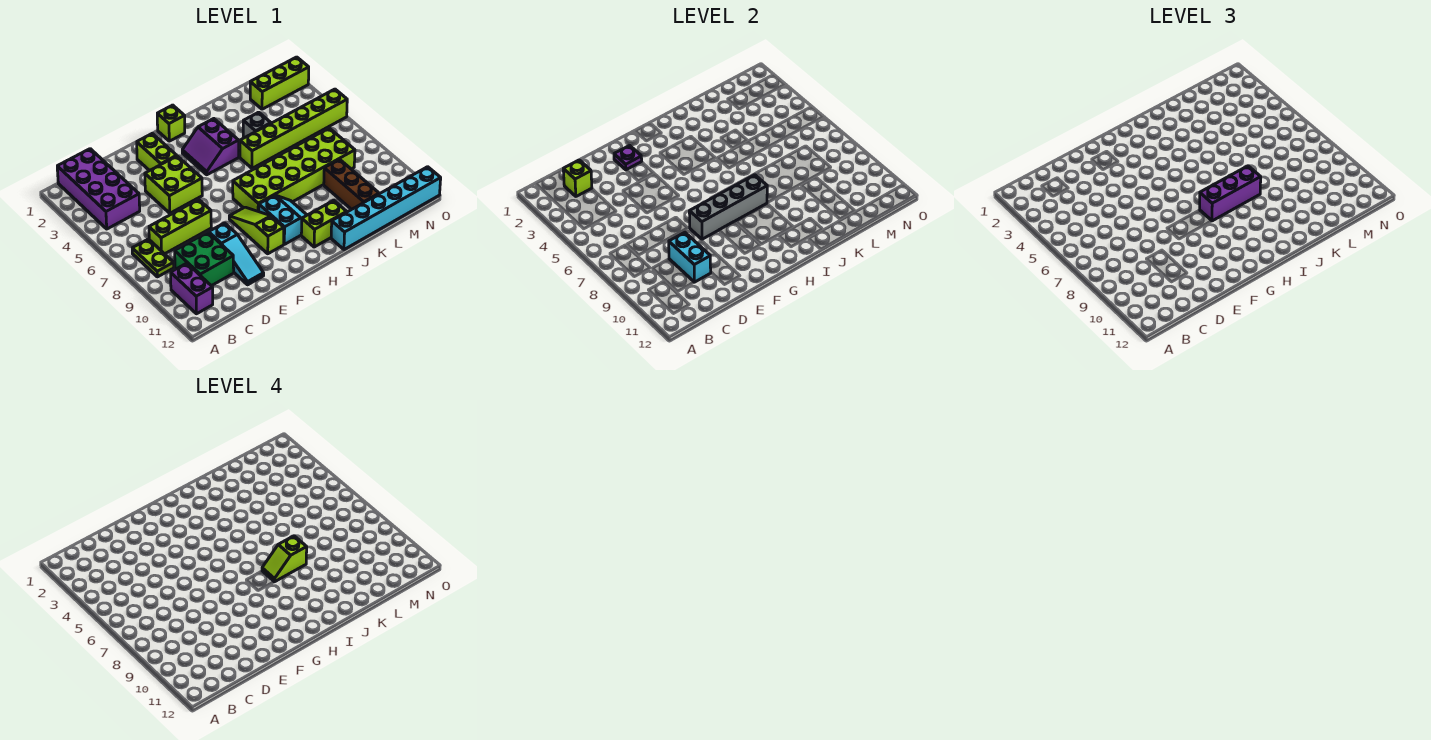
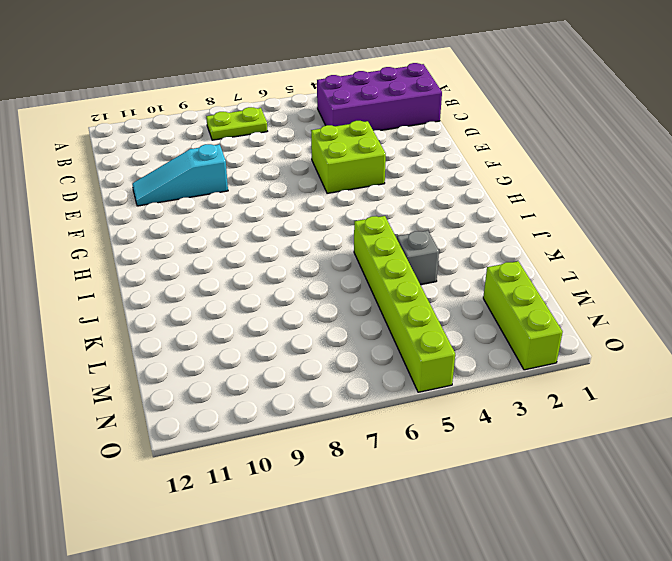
none -> purple brick B10:B11 level 1
none -> lime brick C7:E7 level 1
none -> green brick C9:D10 level 1

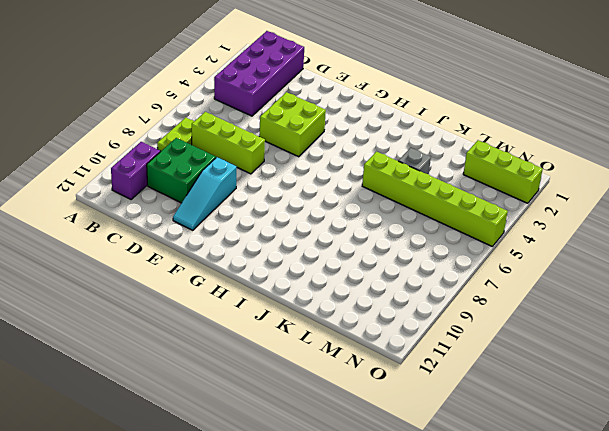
none -> lime brick F2:F3 level 1
none -> lime slope G8:G10 level 1 top 10
none -> lime brick H1 level 1

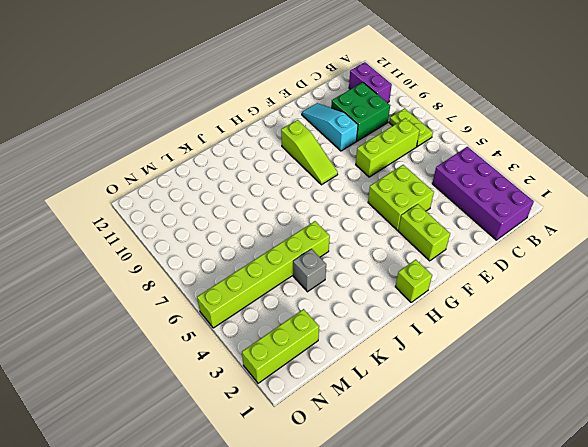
none -> purple slope H3:I4 level 1 top I
none -> lime brick H7:M8 level 1
none -> cyan slope H9:I10 level 1 top H

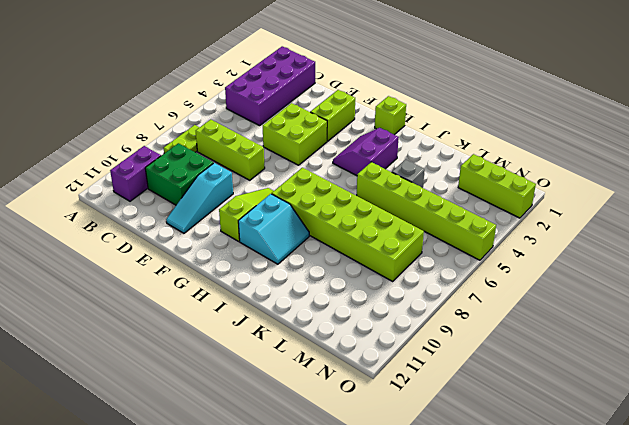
none -> lime brick I11:J11 level 1
none -> cyan brick J12:O12 level 1
none -> brown brick L9:L11 level 1

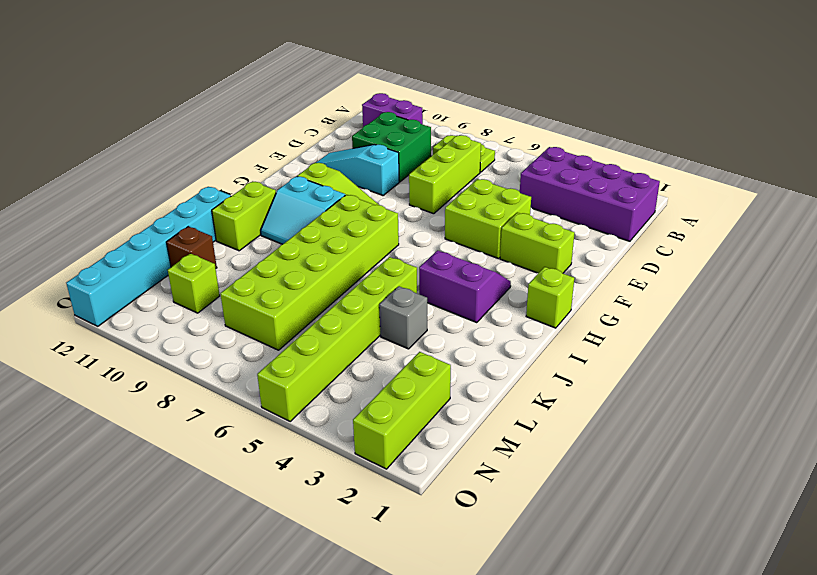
brown brick L11 level 1 -> brown brick L9:L11 level 1
lime brick M10 level 1 -> lime brick C2 level 2
none -> cyan brick D9:D10 level 2
none -> purple plate F2 level 2
none -> grey brick F8:I8 level 2

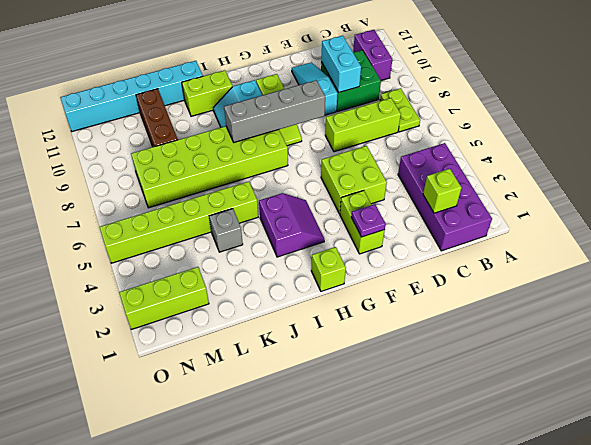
none -> purple brick H8:J8 level 3
none -> lime slope I8:J8 level 4 top J

